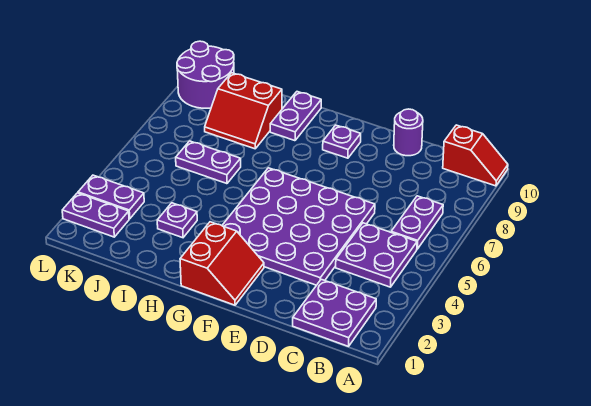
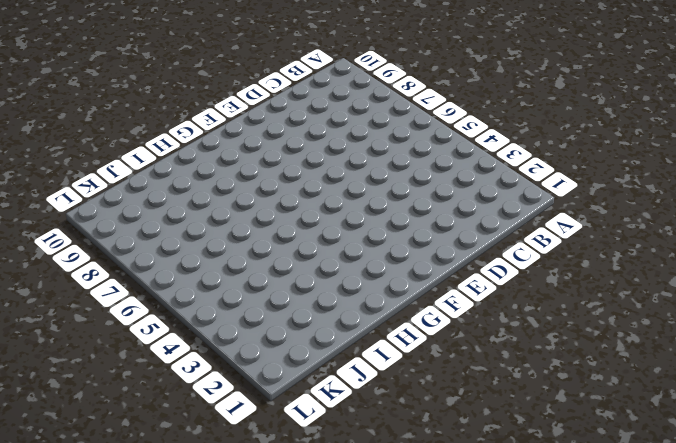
none -> red slope A10:B10 level 1 top B
none -> purple plate B1:C2 level 1
none -> purple plate B4:C5 level 1

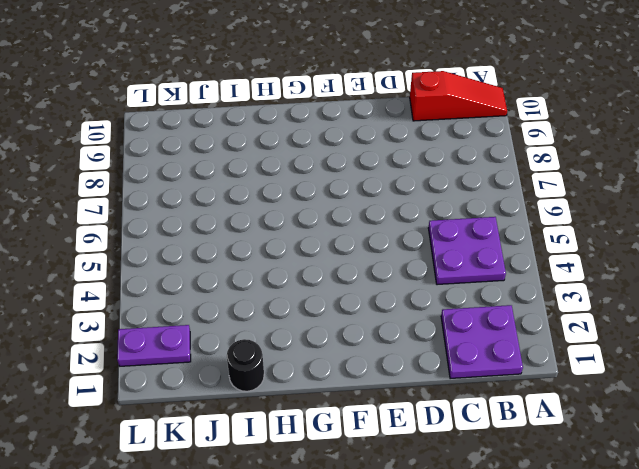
red slope A10:C10 level 1 top C -> red slope A10:B10 level 1 top B
black round brick I1 level 1 -> none
none -> purple plate B6:B7 level 1
none -> purple plate D3:G6 level 1
none -> purple round brick D10 level 1

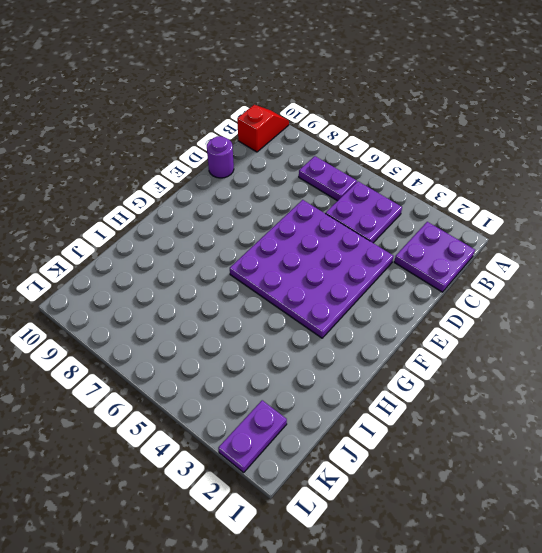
none -> red slope F1:G2 level 1 top G
none -> purple plate F9 level 1
none -> purple plate H9:H10 level 1

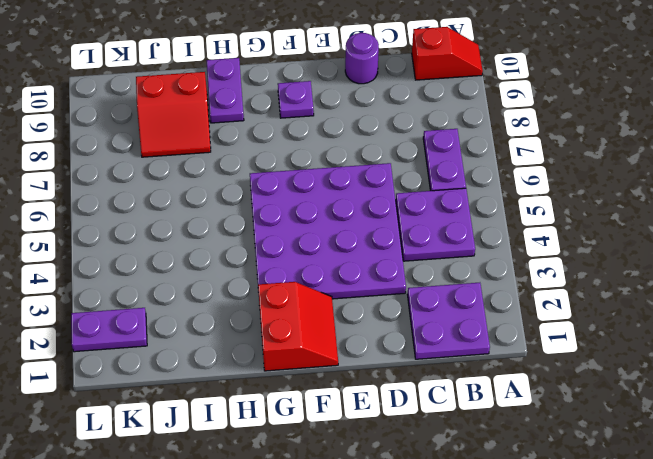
none -> purple plate I3 level 1
none -> purple plate I6:J6 level 1
none -> purple plate K3:L3 level 1

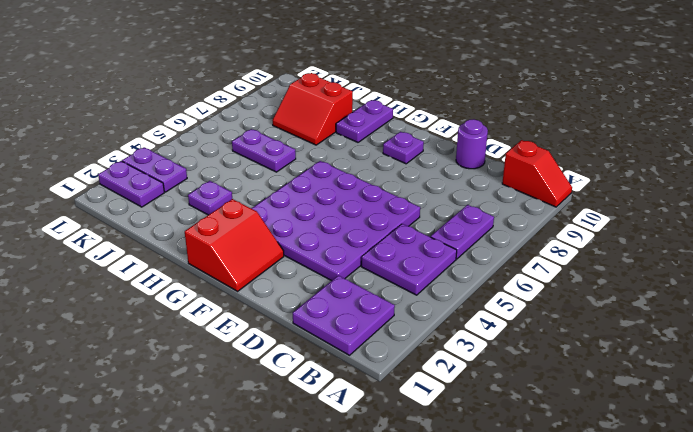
none -> purple round brick K9:L10 level 1

